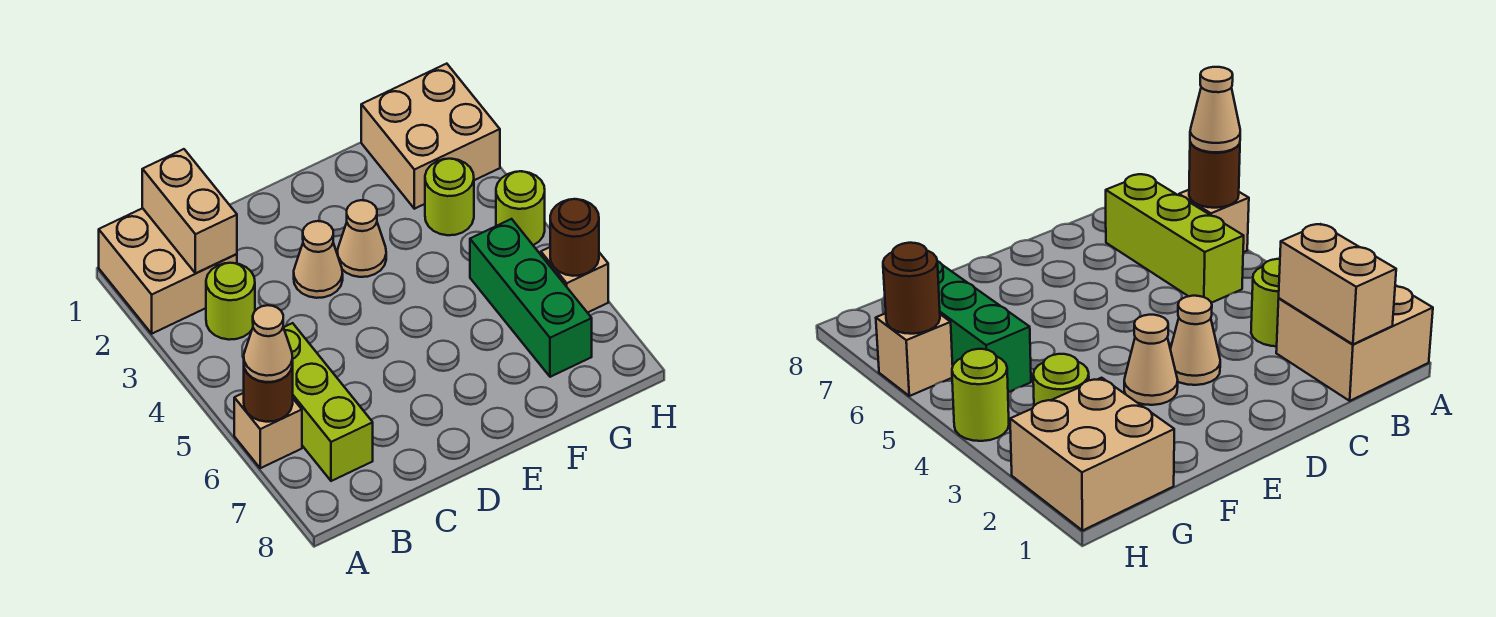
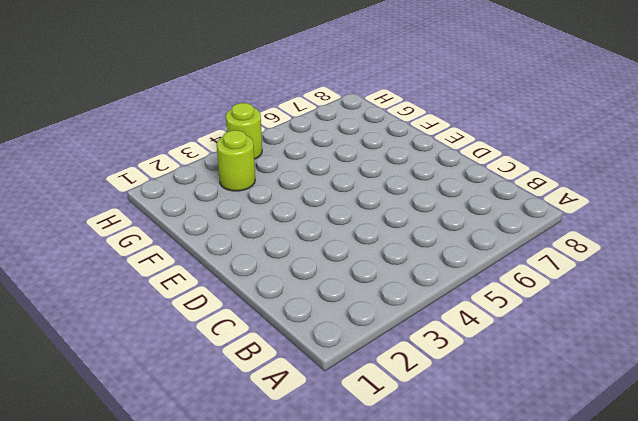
none -> tan brick A1:B2 level 1
none -> tan brick A6 level 1
none -> lime round brick B3 level 1

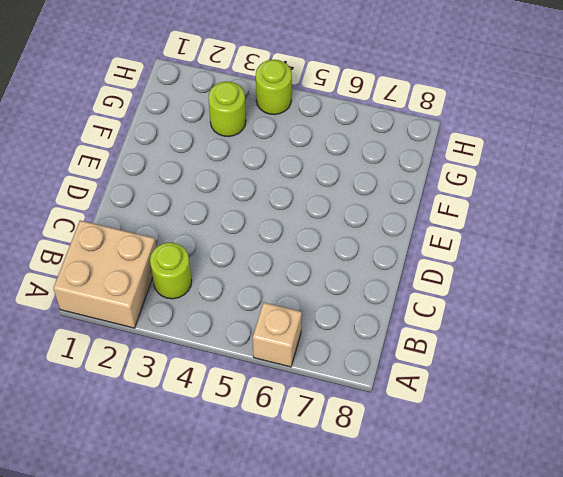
none -> lime brick B5:B7 level 1
none -> tan cone D3 level 1
none -> tan cone E3 level 1

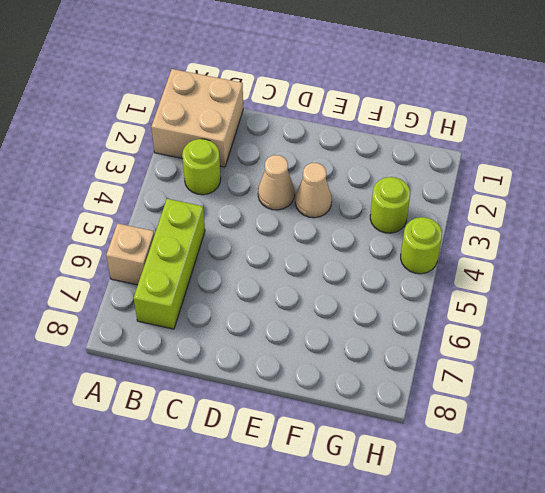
none -> tan brick G1:H2 level 1
none -> green brick G5:G7 level 1
none -> tan brick H6 level 1

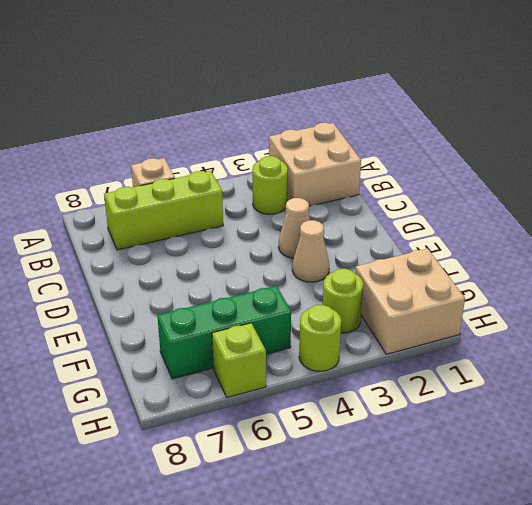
lime brick H6 level 1 -> tan brick H6 level 1
none -> brown round brick A6 level 2
none -> tan brick B1:B2 level 2
none -> brown round brick H6 level 2

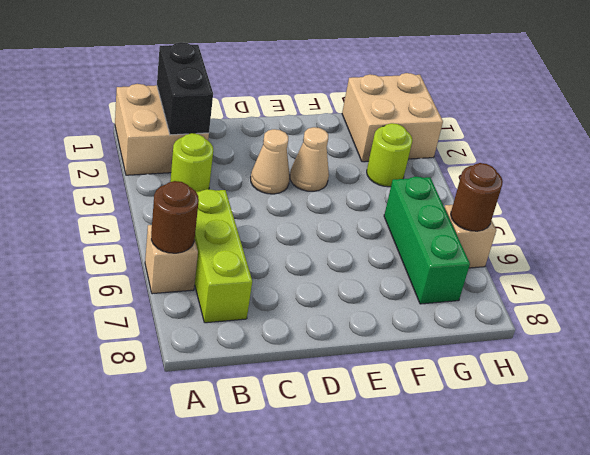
black brick B1:B2 level 2 -> tan brick B1:B2 level 2
none -> lime round brick H4 level 1
none -> tan cone A6 level 3

